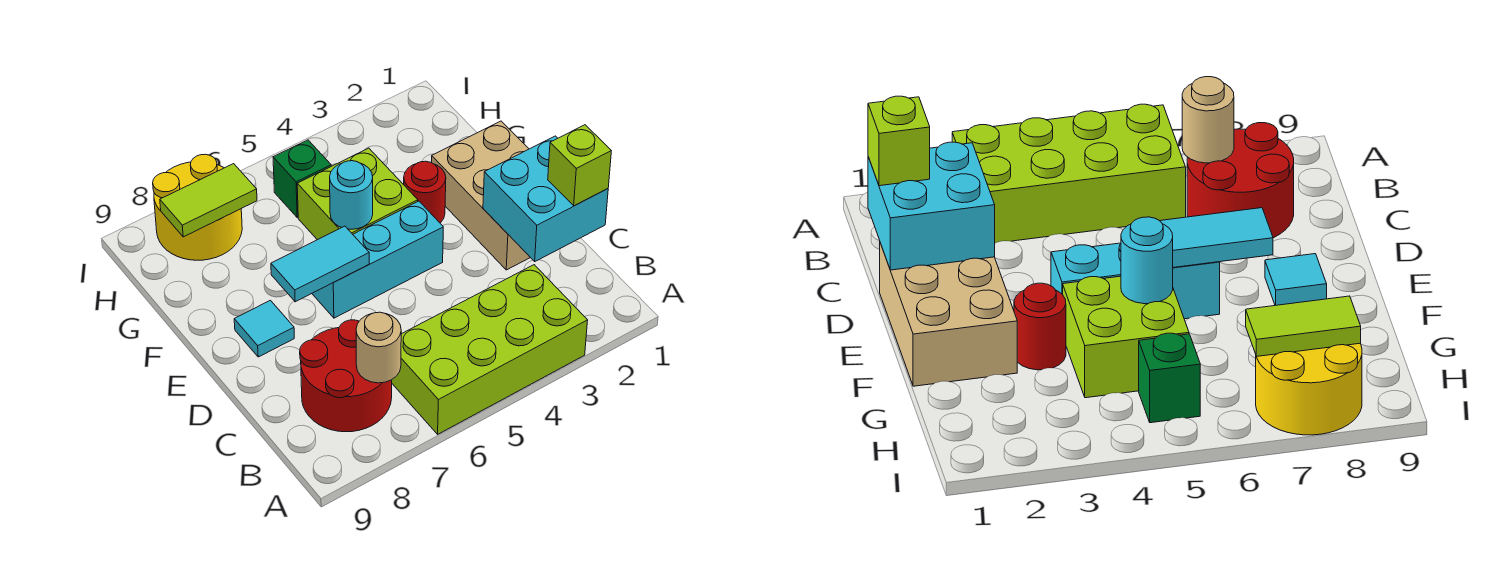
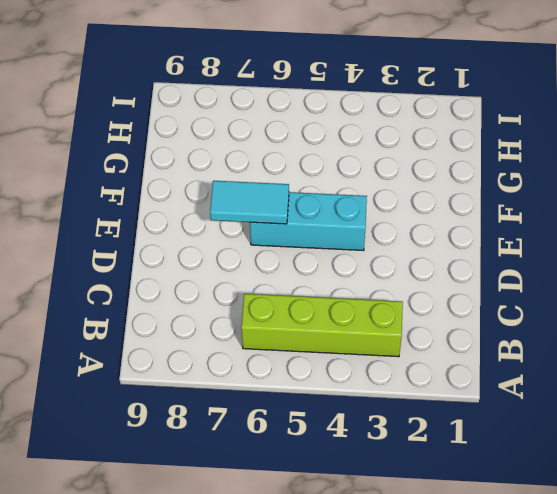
lime brick B3:B6 level 1 -> lime brick A3:B6 level 1
none -> red round brick B7:C8 level 1
none -> tan brick D1:F2 level 1
none -> cyan tile E8 level 1

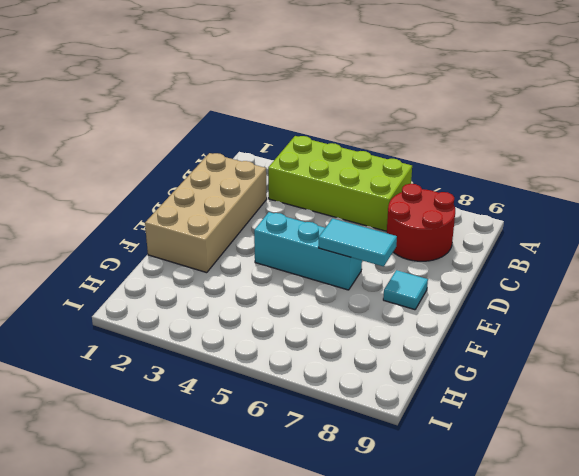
tan brick C1:F2 level 1 -> tan brick D1:F2 level 1
none -> red round brick F3 level 1
none -> lime brick F4:G5 level 1
none -> green brick H5 level 1

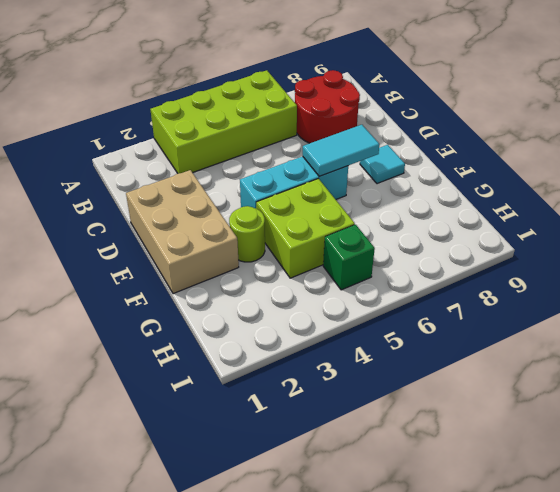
lime round brick F3 level 1 -> red round brick F3 level 1
none -> yellow round brick H7:I8 level 1
none -> tan round brick B7 level 2
none -> cyan brick C1:D2 level 2

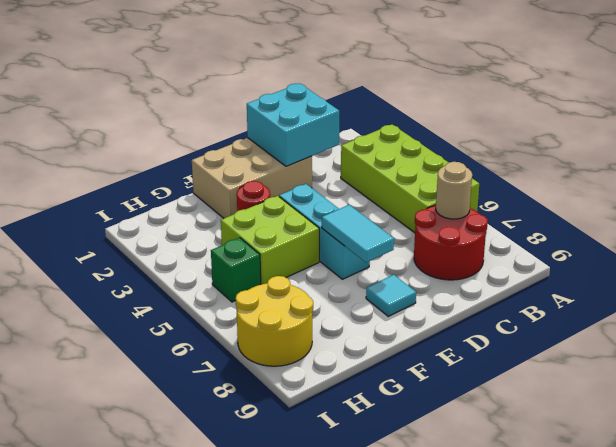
none -> cyan round brick F5 level 2
none -> lime tile H7:H8 level 2
none -> lime brick C1 level 3

